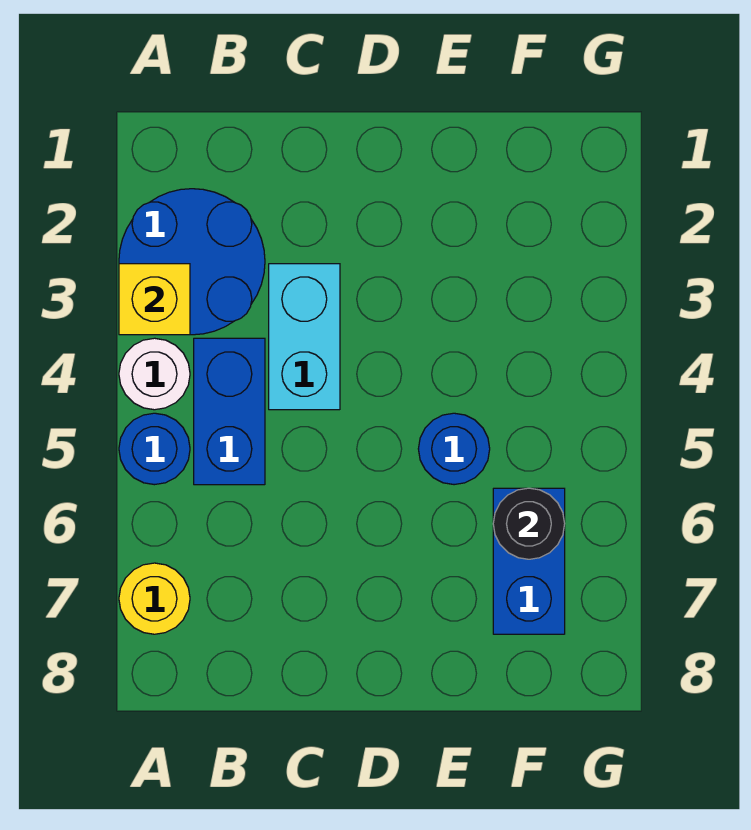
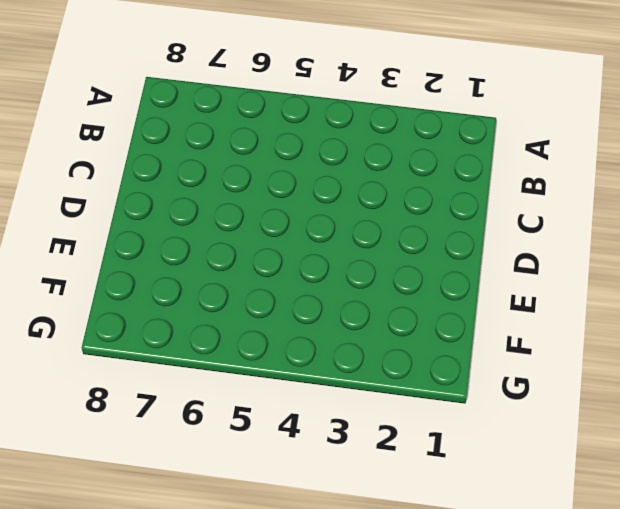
none -> blue round brick A2:B3 level 1
none -> white round brick A4 level 1

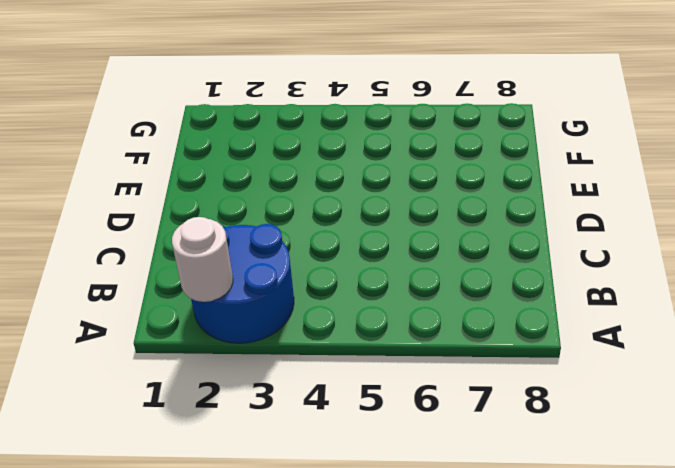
white round brick A2 level 2 -> white round brick A4 level 1
none -> blue round brick A5 level 1
none -> yellow round brick A7 level 1

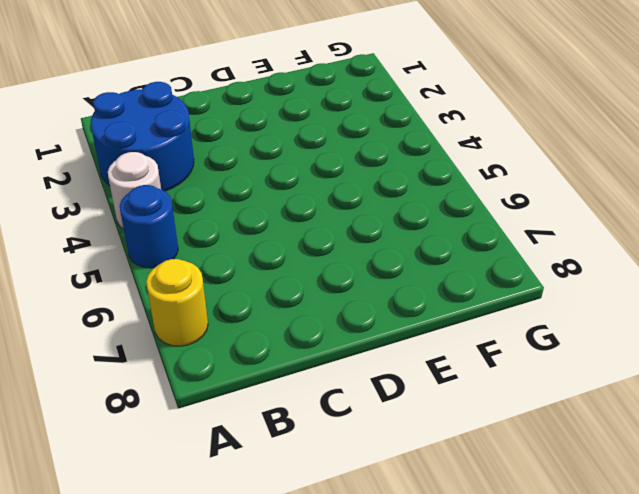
none -> blue brick B4:B5 level 1
none -> cyan brick C3:C4 level 1

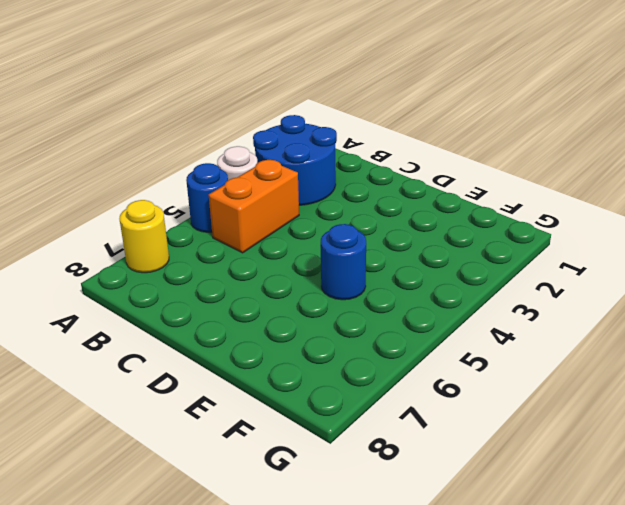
orange brick B4:B5 level 1 -> blue brick B4:B5 level 1
none -> cyan brick C3:C4 level 1
none -> blue brick F6:F7 level 1

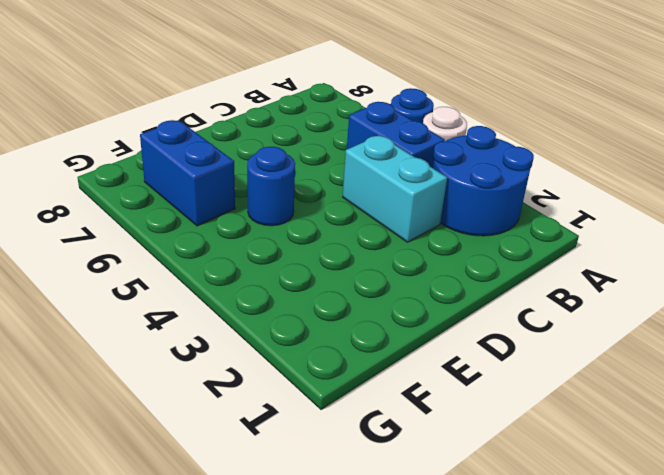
none -> yellow round brick A7 level 1
none -> yellow brick A3 level 2

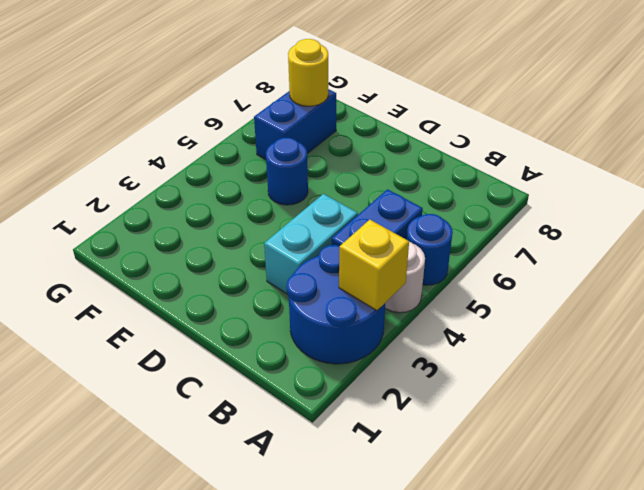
yellow round brick F7 level 2 -> yellow round brick A7 level 1
none -> black round brick F6 level 2

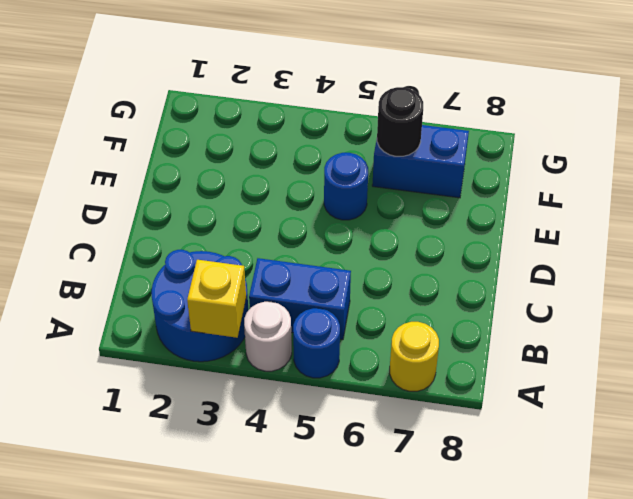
none -> cyan brick C3:C4 level 1

